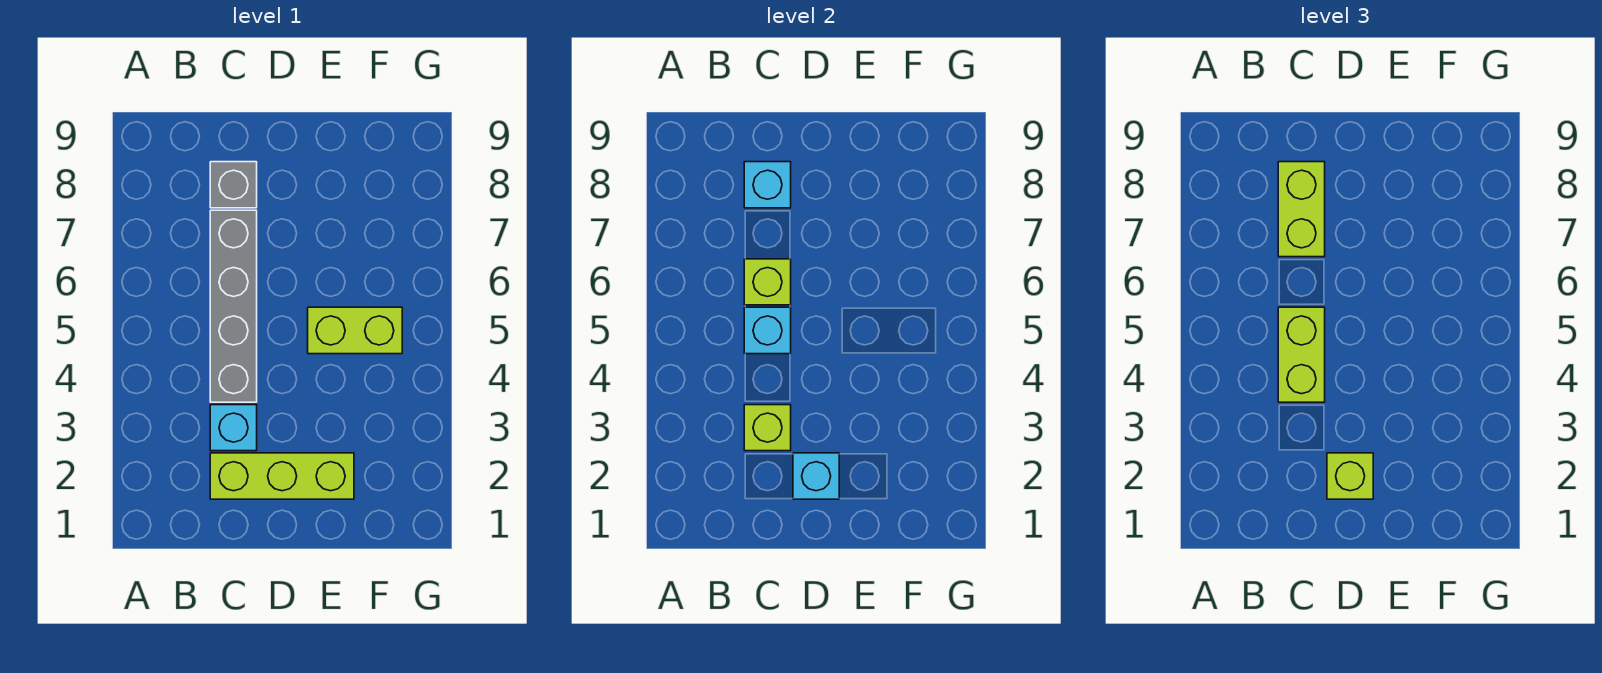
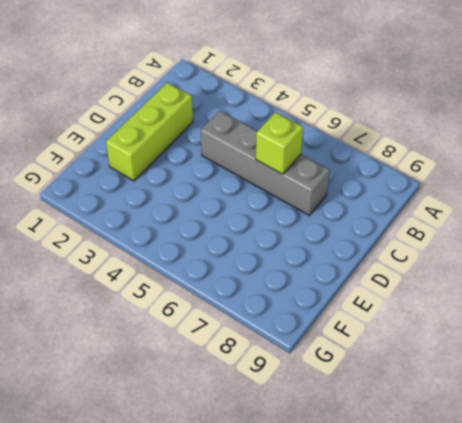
none -> cyan brick C3 level 1
none -> grey brick C8 level 1
none -> lime brick E5:F5 level 1

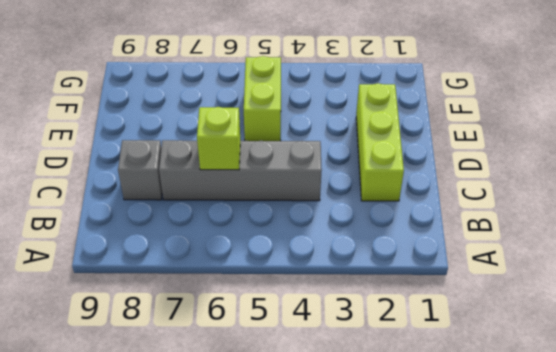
none -> cyan brick C3 level 1
none -> lime brick C3 level 2
none -> cyan brick C5 level 2

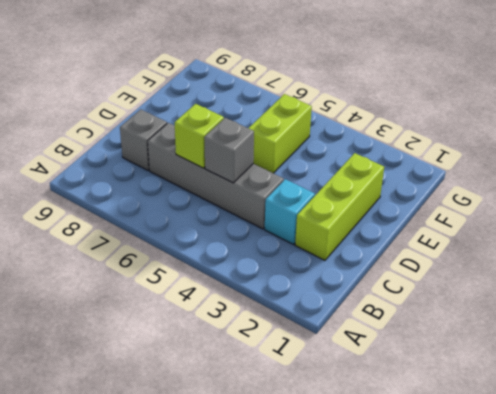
grey brick C5 level 2 -> cyan brick C5 level 2
none -> lime brick C3 level 2
none -> cyan brick C8 level 2
none -> cyan brick D2 level 2

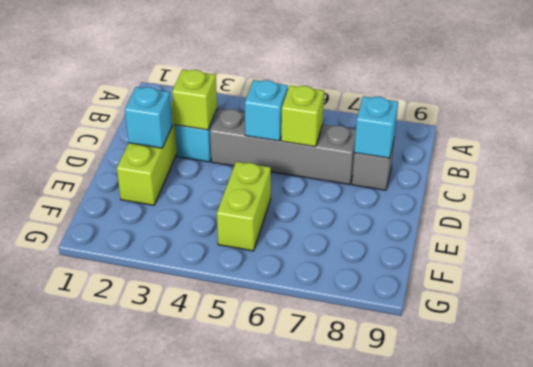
none -> lime brick C4:C5 level 3
none -> lime brick C7:C8 level 3
none -> lime brick D2 level 3

